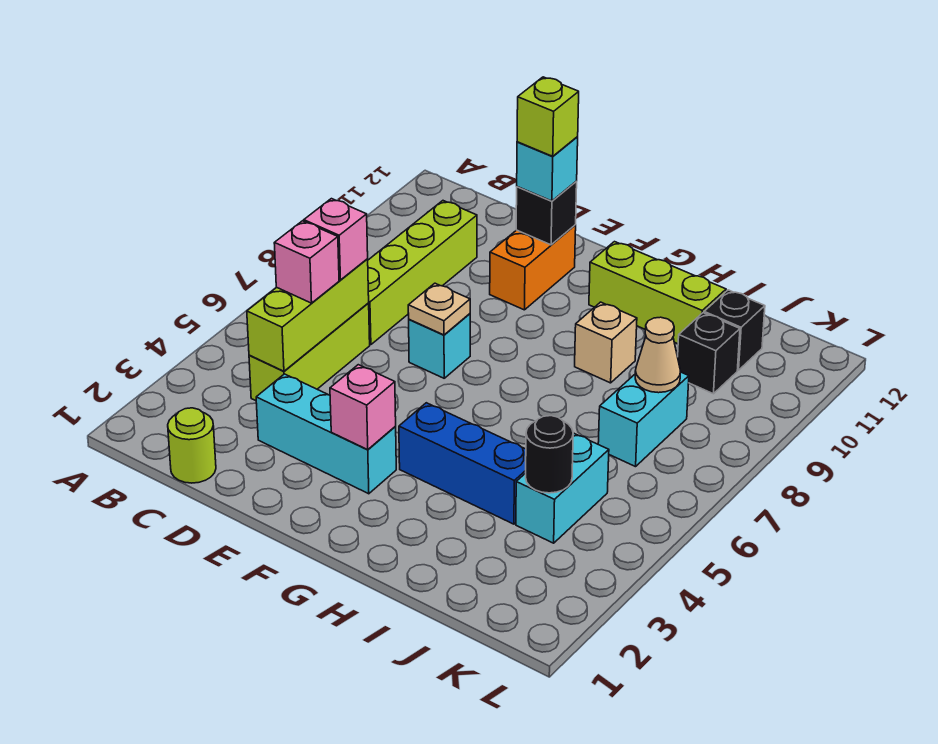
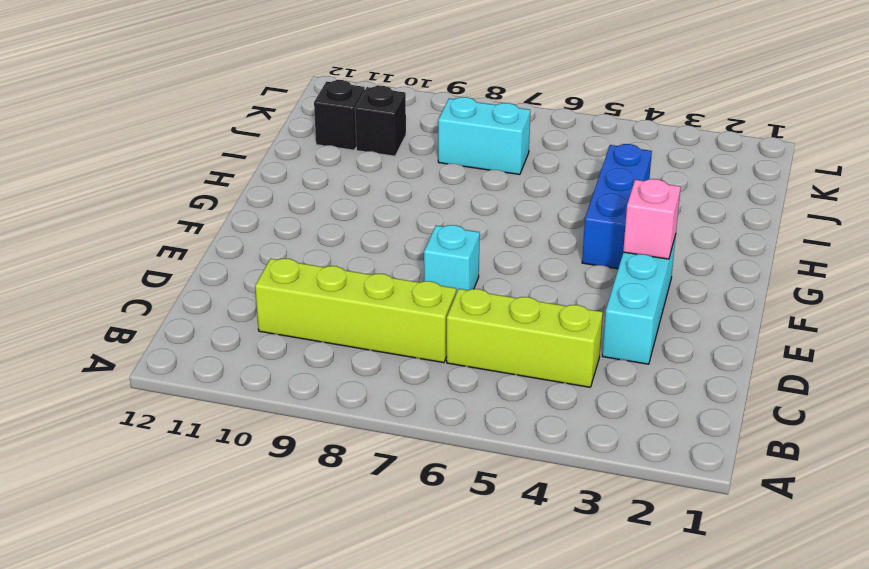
none -> lime round brick C1 level 1
none -> orange brick E10:E11 level 1
none -> lime brick G11:I11 level 1

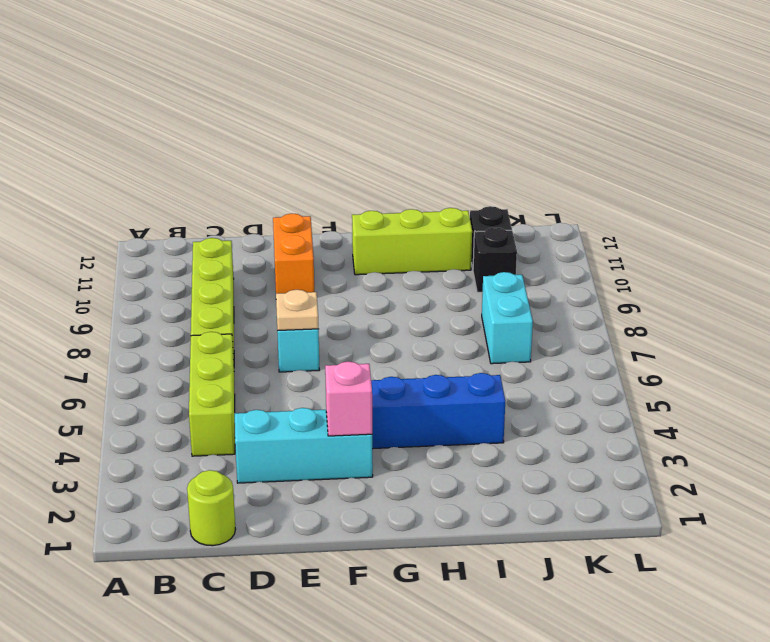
none -> tan brick H9 level 1
none -> cyan brick J4:J5 level 1
none -> lime brick C4:C6 level 2

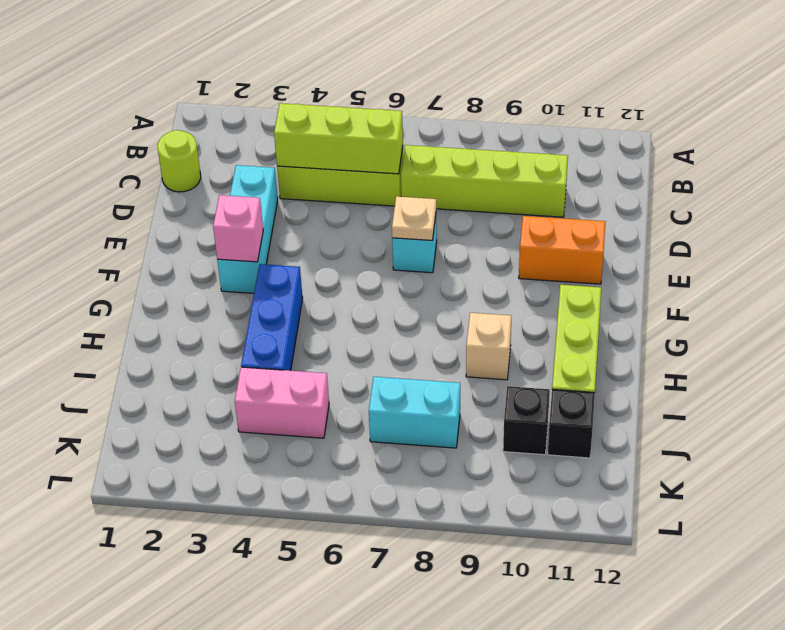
pink brick J4:J5 level 1 -> cyan brick J4:J5 level 1
none -> black brick E11 level 2
none -> black round brick J4 level 2
none -> tan cone J8 level 2

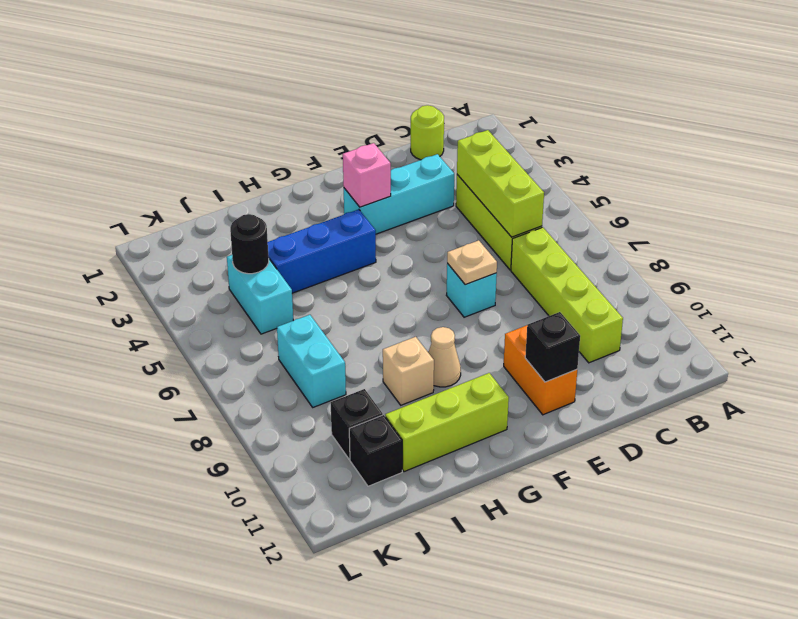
tan cone G9 level 1 -> tan cone J8 level 2
none -> pink brick C5 level 3
none -> pink brick C6 level 3
none -> cyan brick E11 level 3

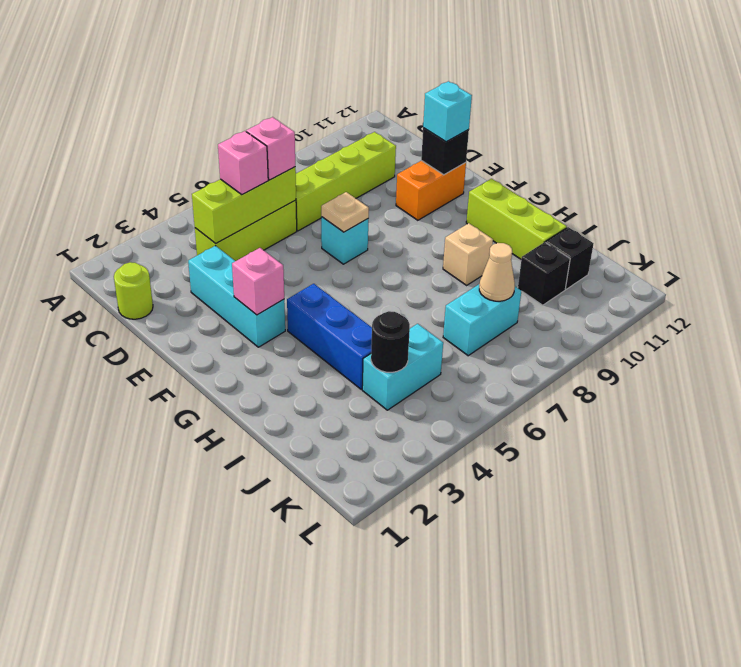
none -> lime brick E11 level 4

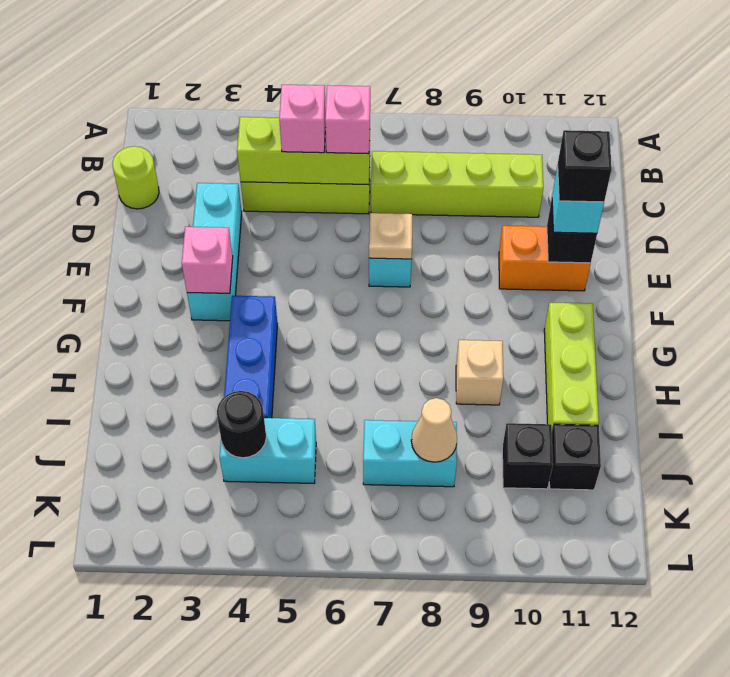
black brick E11 level 4 -> lime brick E11 level 4

